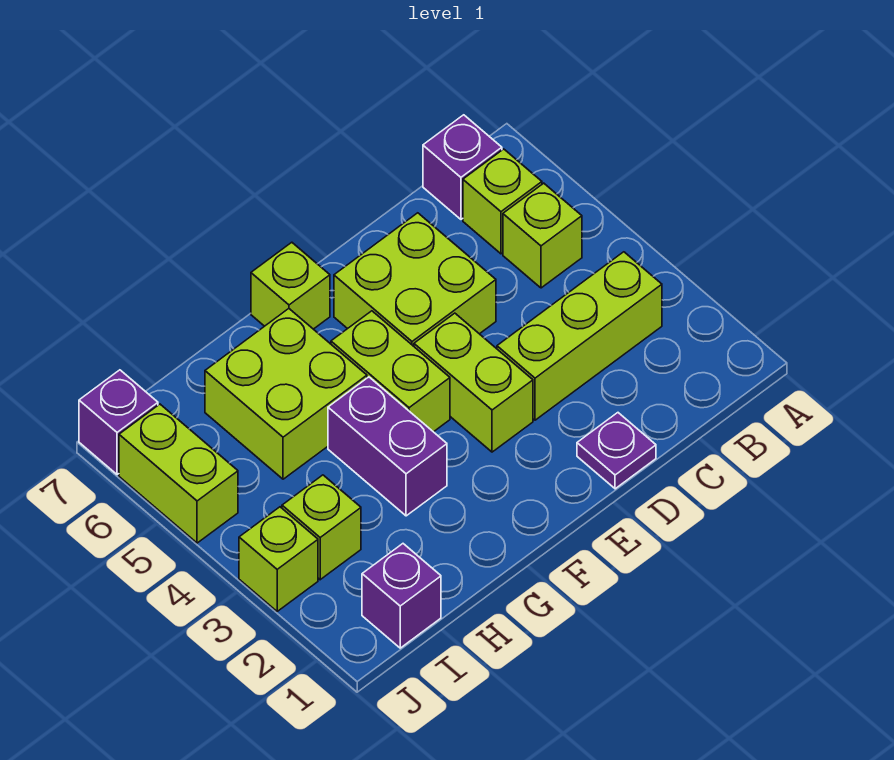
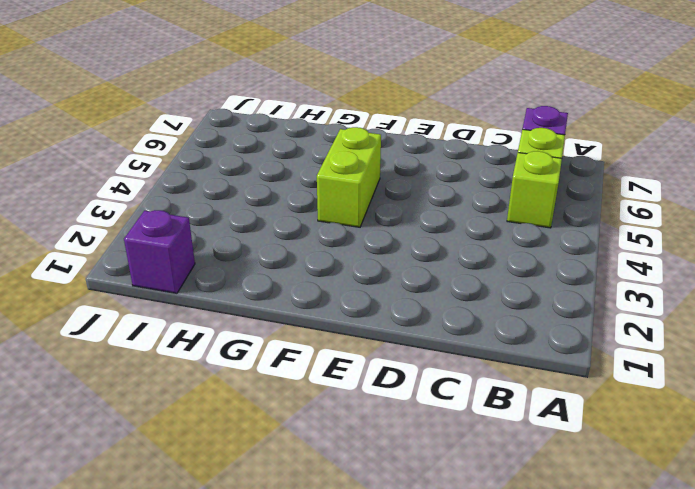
none -> lime brick B3:D3 level 1
none -> purple plate D1 level 1
none -> lime brick D5:E6 level 1

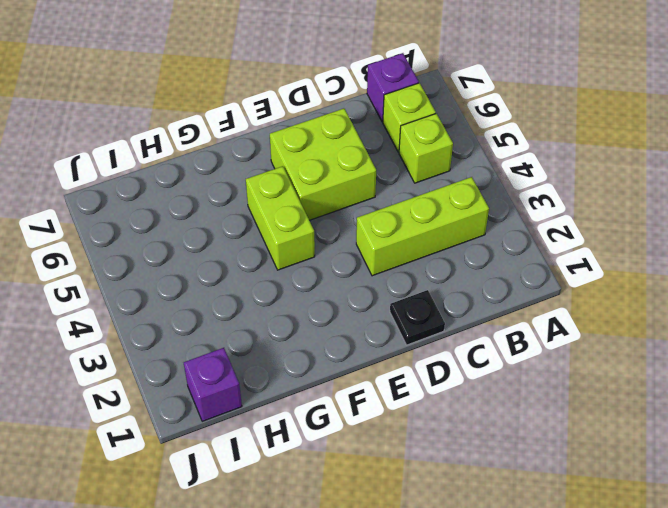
black plate D1 level 1 -> purple plate D1 level 1
none -> lime brick E3:E4 level 1
none -> lime brick F7 level 1
none -> purple brick G3:G4 level 1

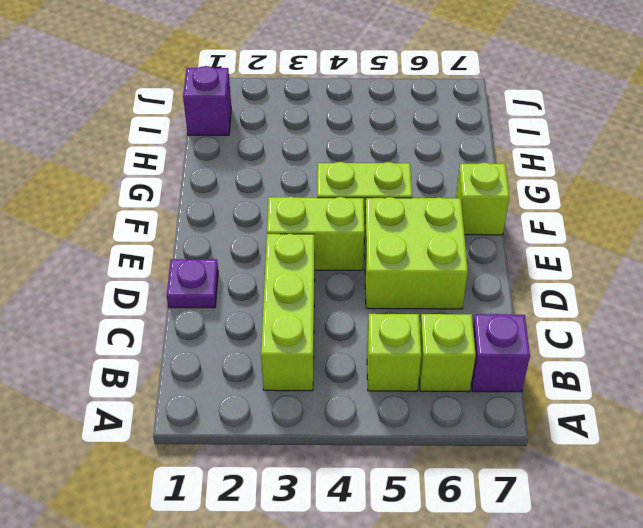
none -> purple brick G3:G4 level 1
none -> lime brick G5:H6 level 1
none -> lime brick I3 level 1

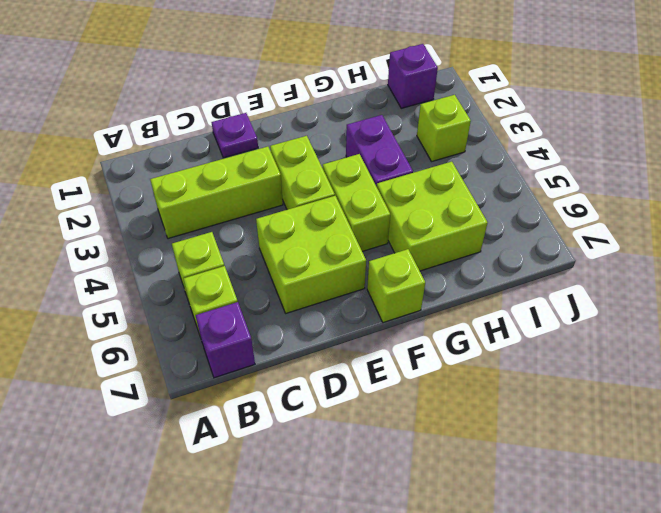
none -> lime brick J3 level 1
none -> lime brick J5:J6 level 1
none -> purple brick J7 level 1

